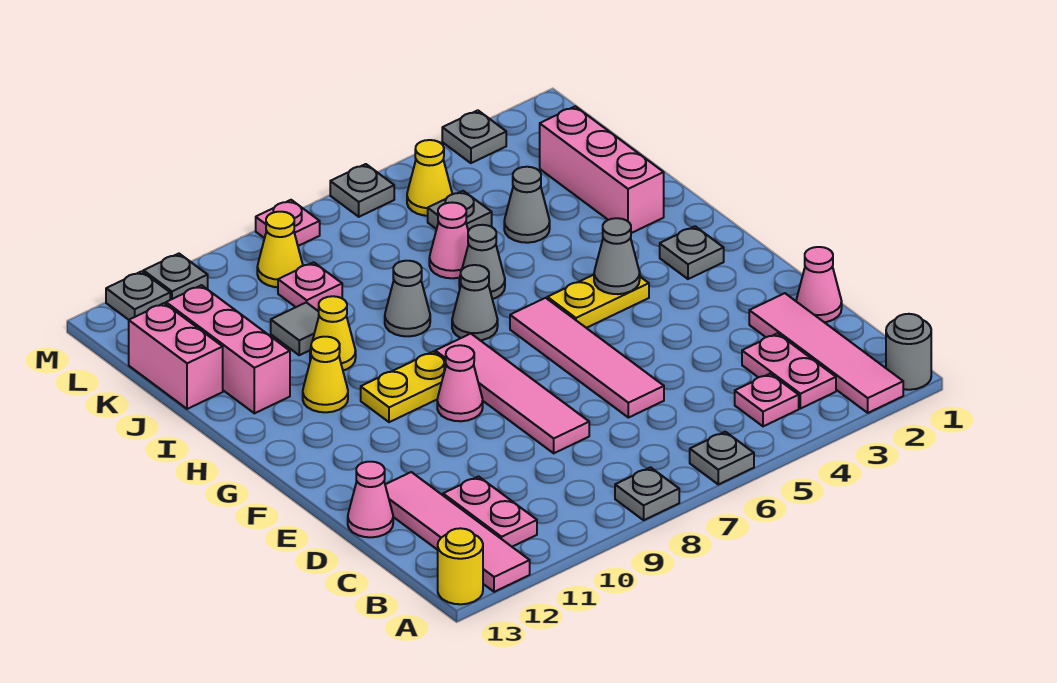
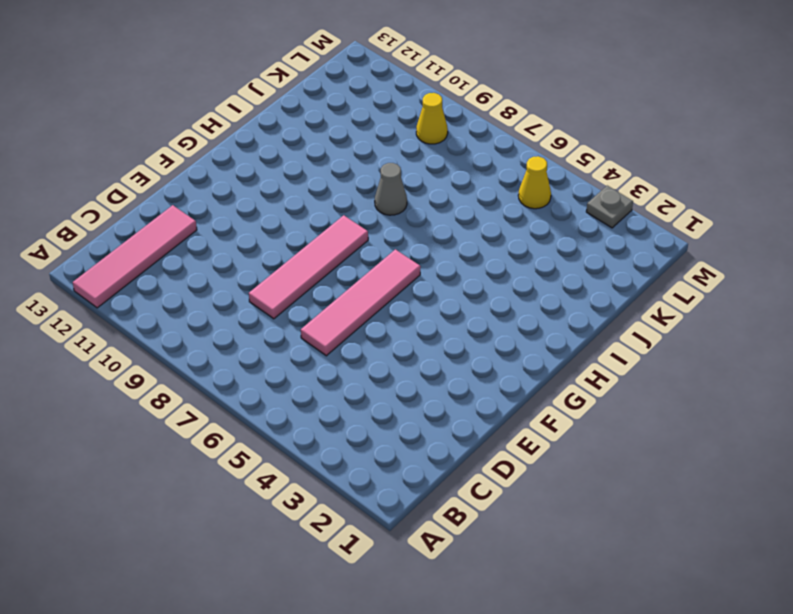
none -> grey round brick A1 level 1
none -> pink tile A2:D2 level 1
none -> grey plate A6 level 1
none -> grey plate A8 level 1

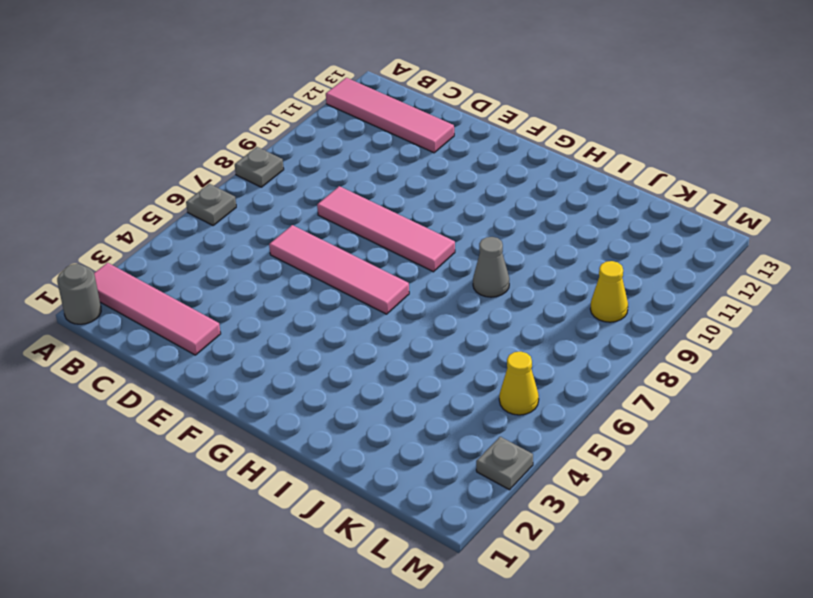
none -> yellow round brick A13 level 1
none -> pink plate B3:C3 level 1
none -> pink plate B4 level 1
none -> pink plate B11:C11 level 1

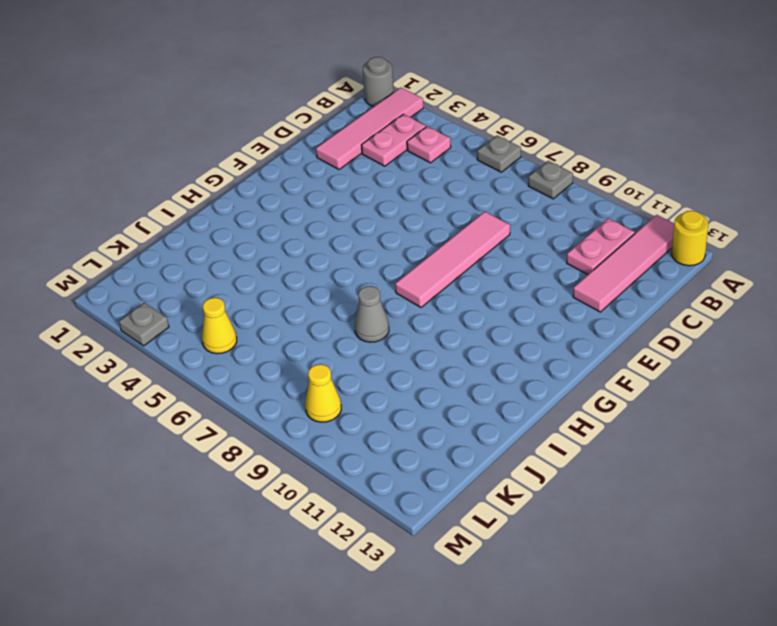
none -> pink cone D1 level 1
none -> pink tile D6:G6 level 1
none -> pink cone D13 level 1
none -> pink cone F9 level 1

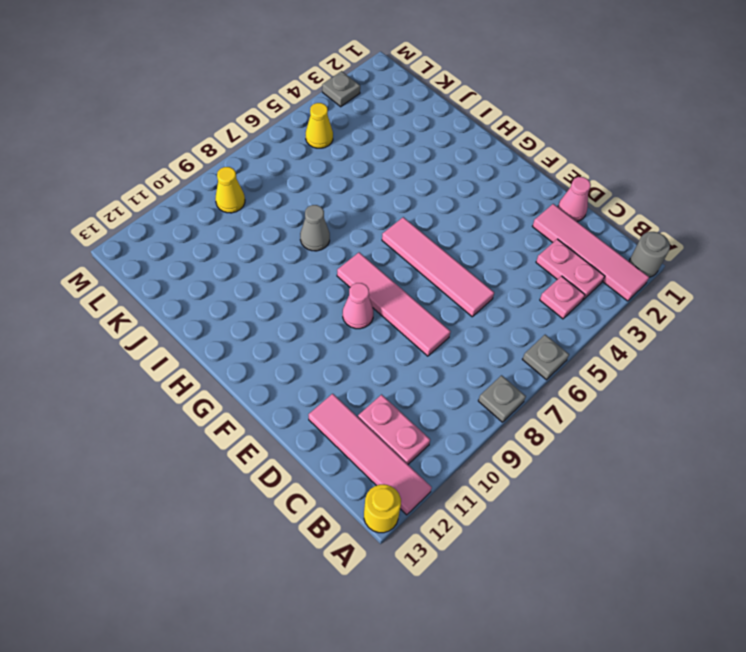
none -> pink cone D13 level 1
none -> grey plate G2 level 1
none -> yellow plate G4:G5 level 1
none -> yellow plate G9:G10 level 1

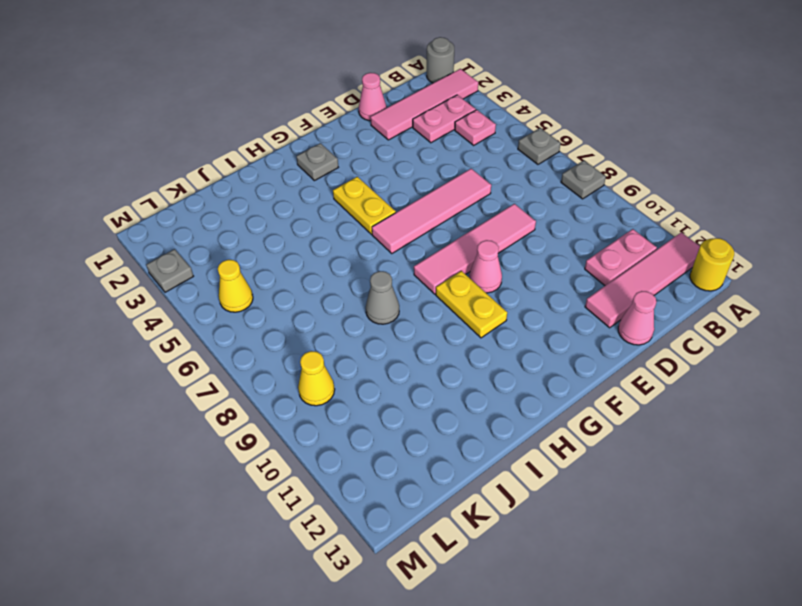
none -> grey cone H7 level 1
none -> yellow cone H11 level 1
none -> pink brick I2:K2 level 1
none -> grey cone I6 level 1

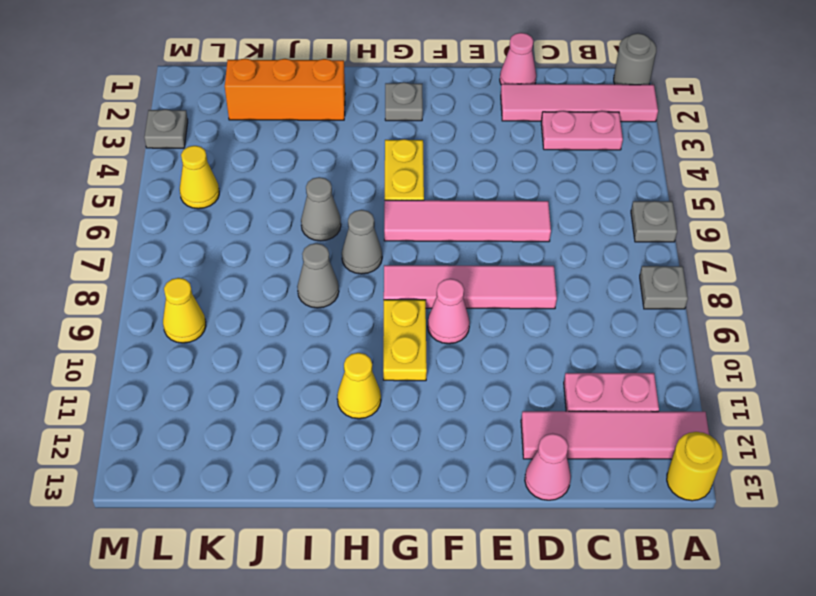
orange brick I2:K2 level 1 -> pink brick I2:K2 level 1
none -> pink plate B4 level 1
none -> yellow cone I10 level 1
none -> pink brick I12:K12 level 1
none -> grey cone J4 level 1

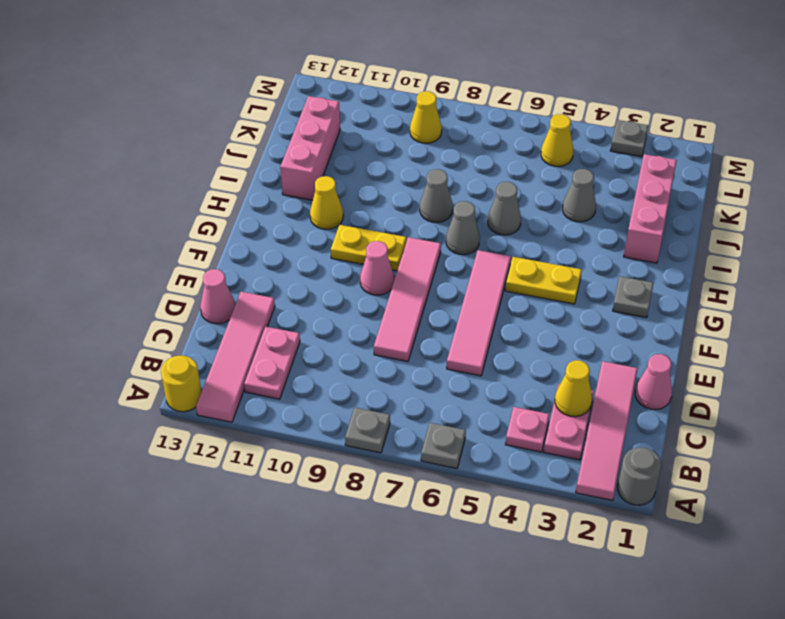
yellow cone C3 level 2 -> yellow cone I10 level 1
none -> pink cone J6 level 1
none -> grey tile J10 level 1
none -> pink brick J13:K13 level 1
none -> grey plate K5 level 1

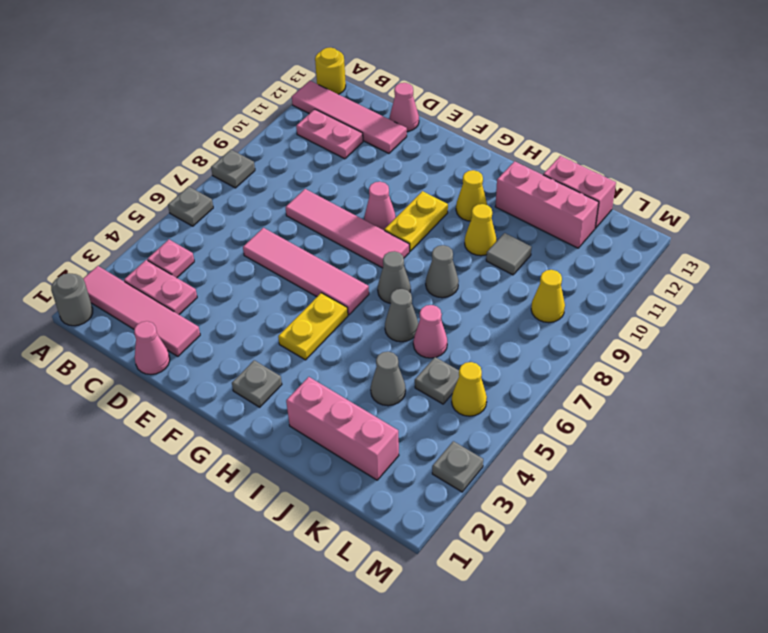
none -> pink plate K9 level 1
none -> grey plate M6 level 1
none -> pink plate M8 level 1
none -> grey plate M11 level 1

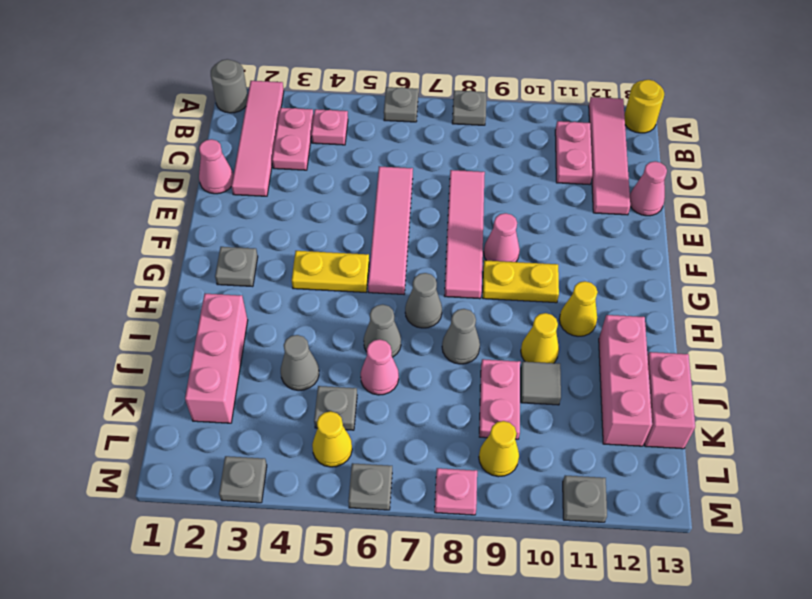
pink plate J9:K9 level 1 -> pink plate K9 level 1
none -> grey plate M12 level 1
none -> grey cone G4 level 2

